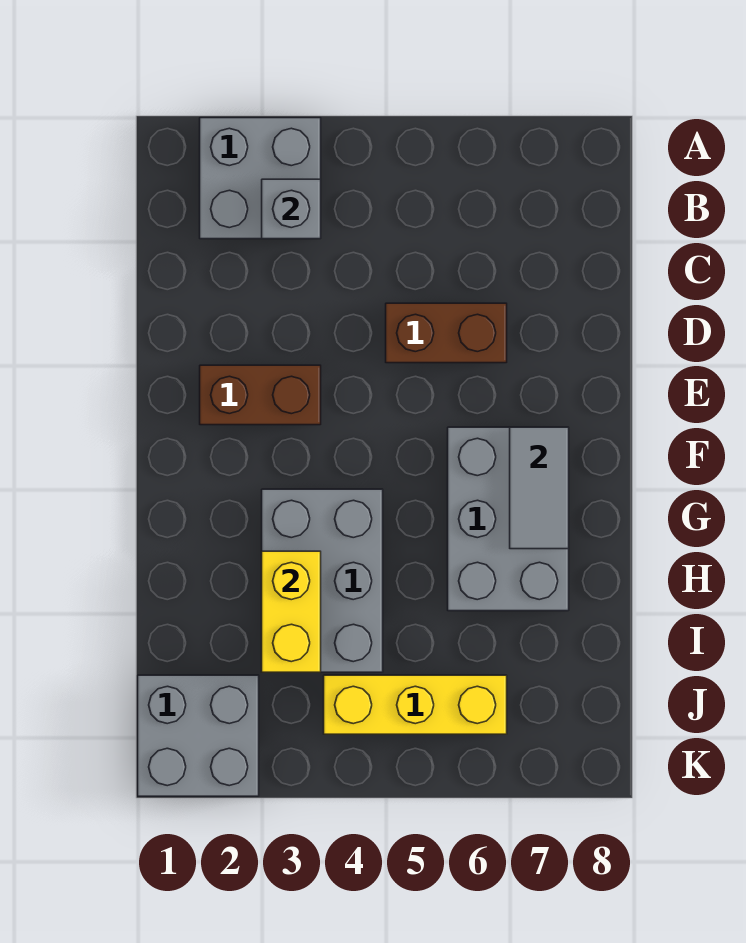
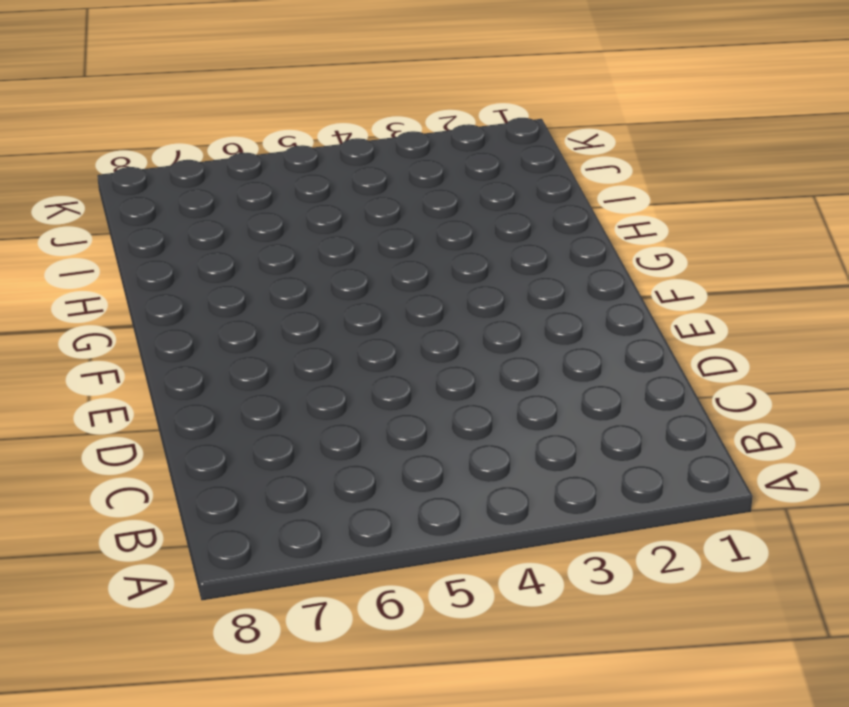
none -> grey brick A2:B3 level 1
none -> brown brick D5:D6 level 1

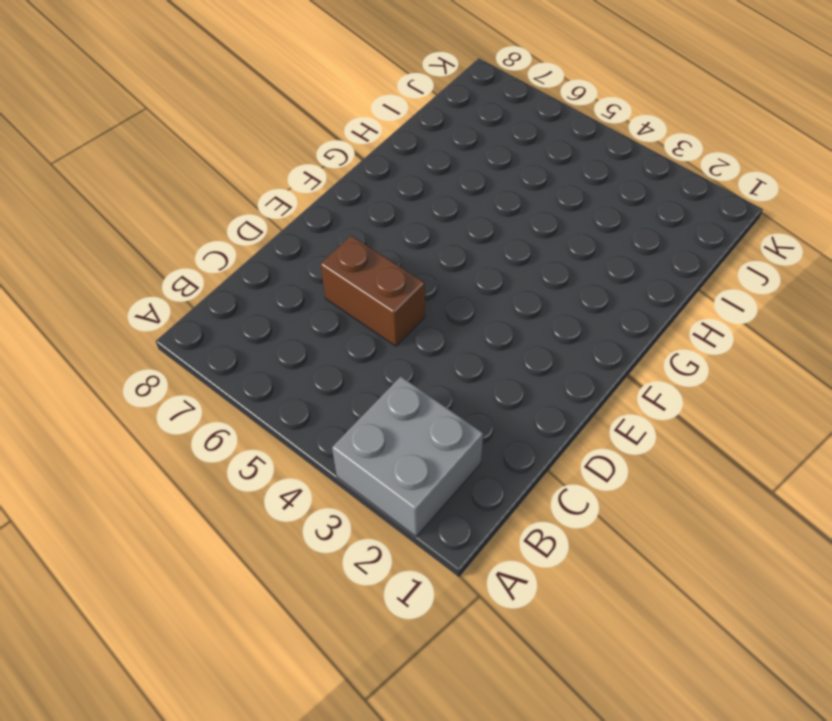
none -> brown brick E2:E3 level 1
none -> grey brick F6:H7 level 1

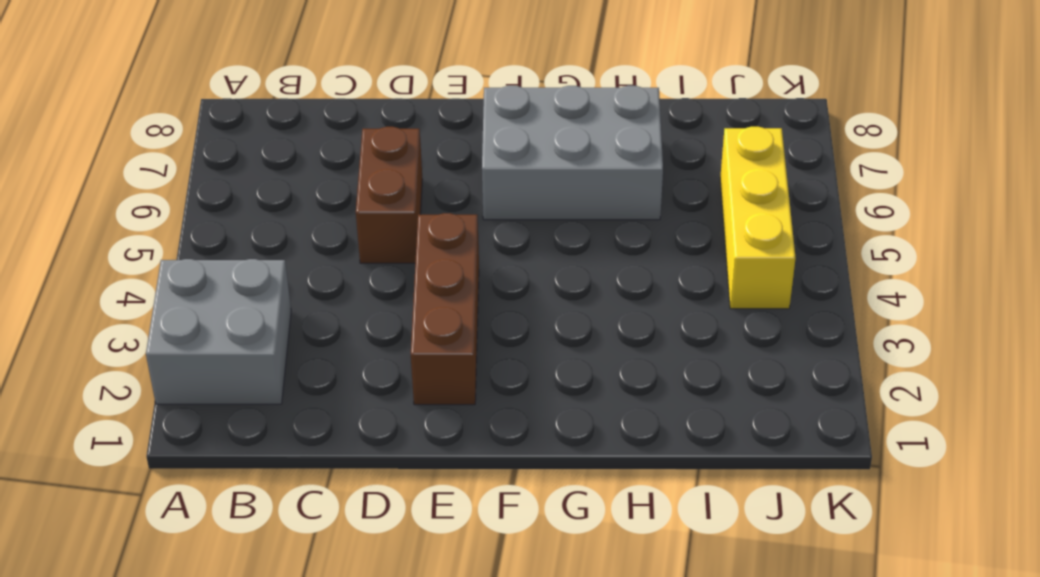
brown brick E2:E4 level 1 -> brown brick E2:E3 level 1
none -> grey brick G3:I4 level 1
none -> grey brick J1:K2 level 1

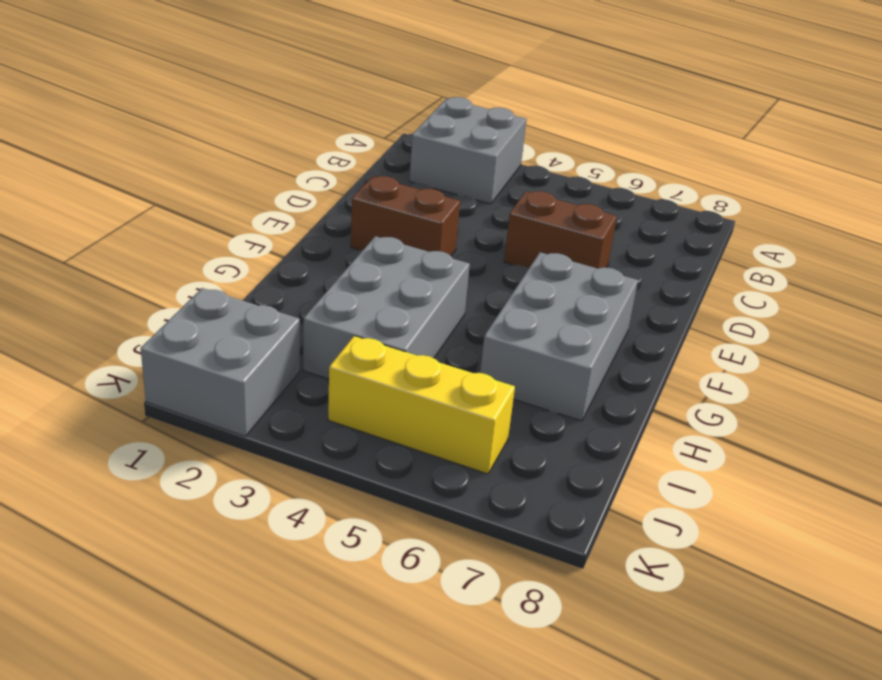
none -> grey brick B3 level 2
none -> grey tile F7:G7 level 2

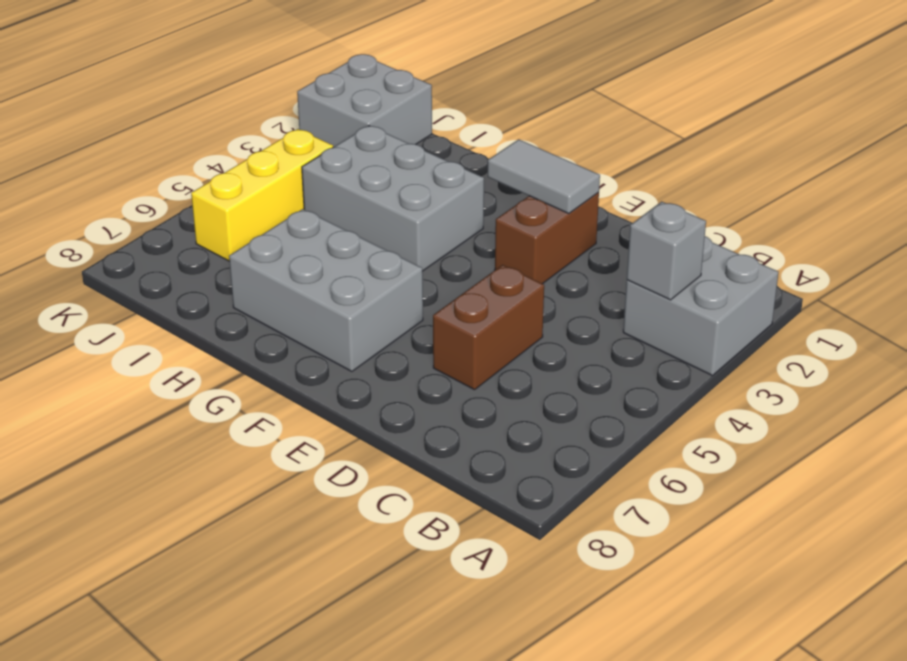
grey tile E2:F2 level 2 -> grey tile F7:G7 level 2
none -> yellow brick H3:I3 level 2

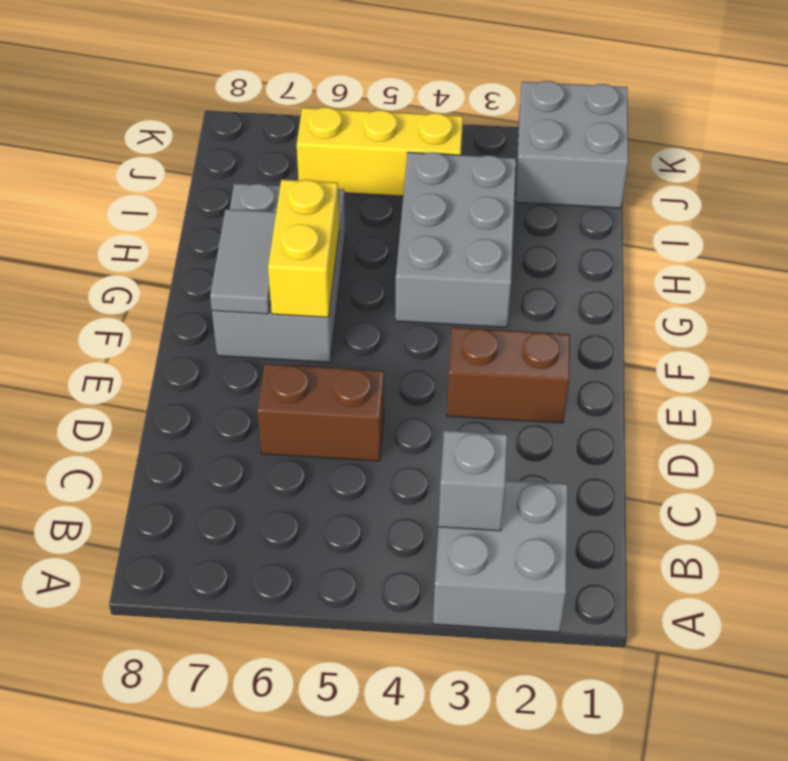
yellow brick F6:G6 level 2 -> yellow brick H3:I3 level 2

